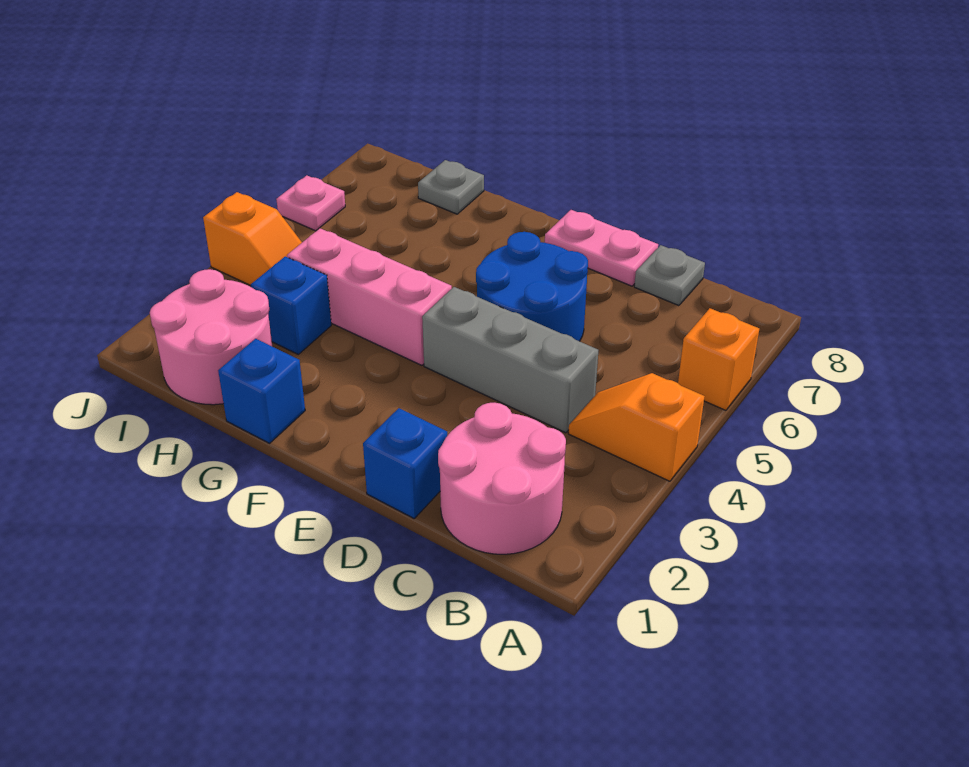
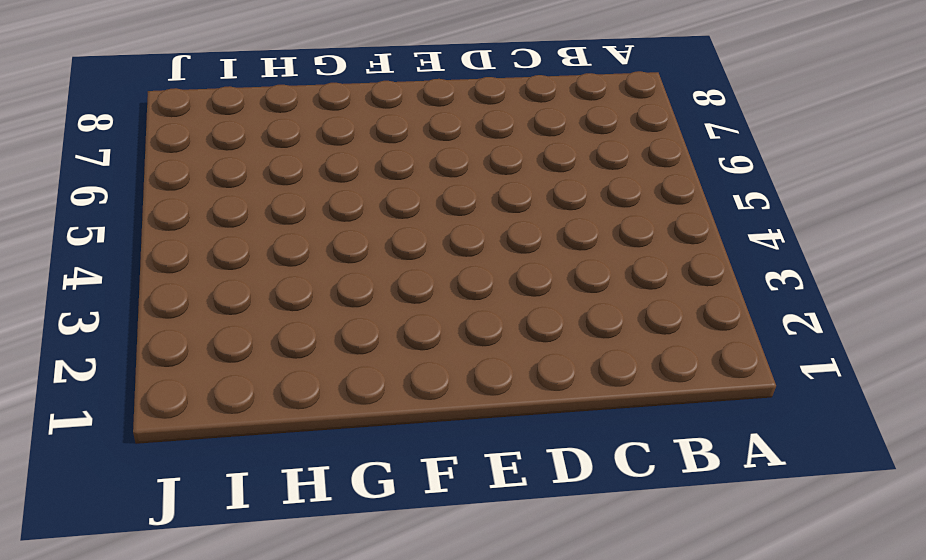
none -> orange slope A4:B4 level 1 top A
none -> orange brick A6 level 1
none -> pink round brick B1:C2 level 1

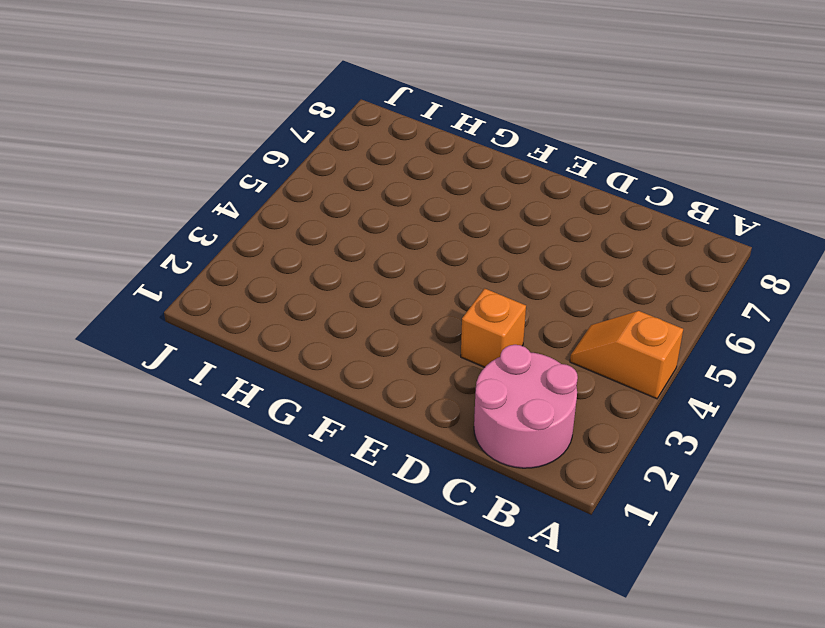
orange brick D3 level 1 -> orange brick A6 level 1
none -> grey brick C4:E4 level 1
none -> grey plate C8 level 1
none -> blue brick D1 level 1

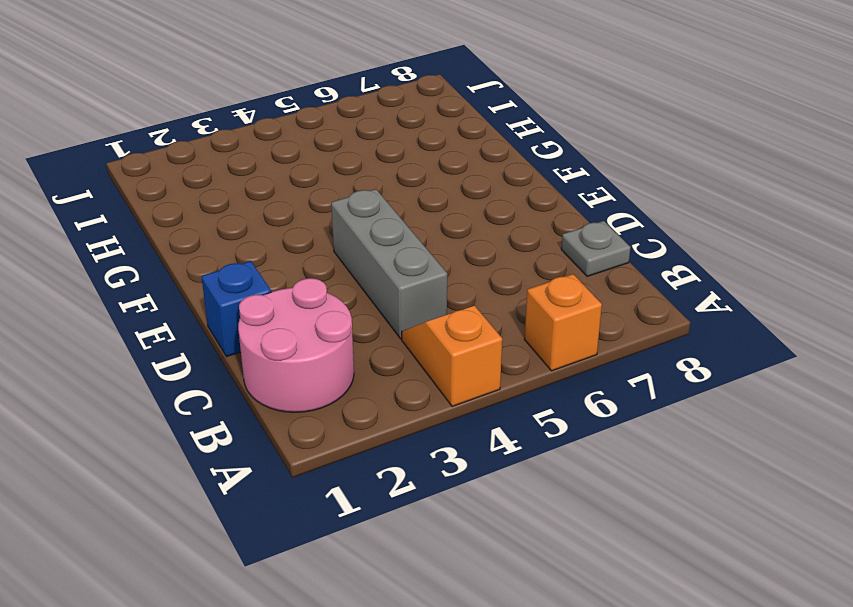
none -> blue round brick D5:E6 level 1
none -> pink plate D8:E8 level 1
none -> pink brick F4:H4 level 1

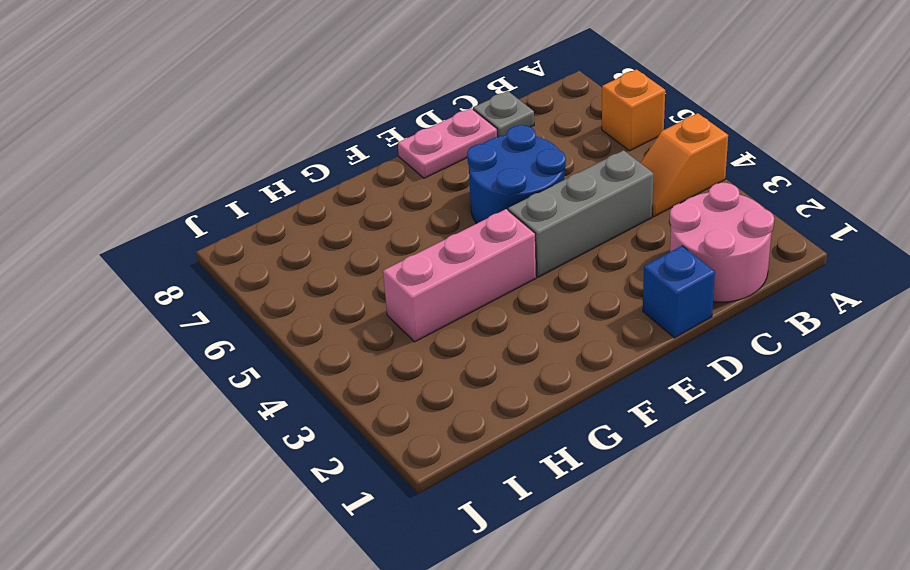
none -> blue brick G1 level 1
none -> pink round brick H1:I2 level 1
none -> blue brick H3 level 1

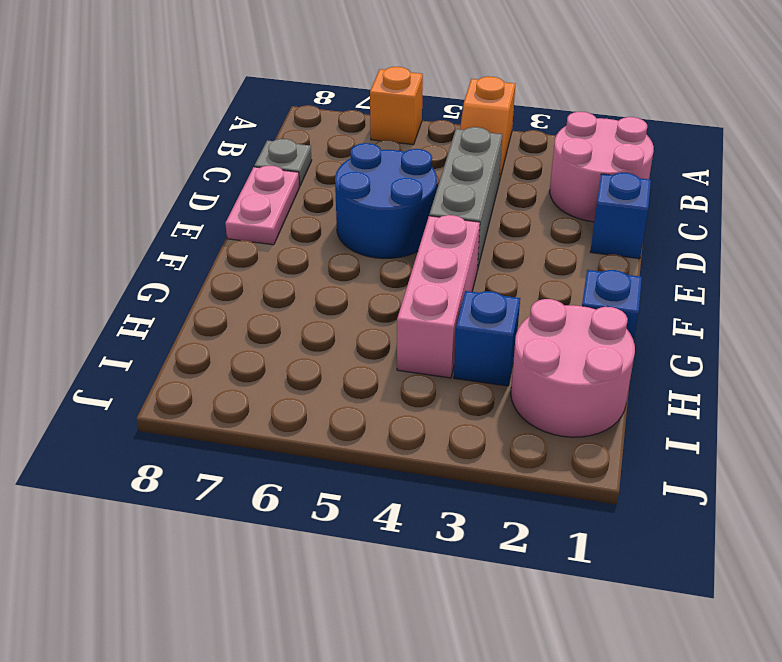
none -> grey plate H8 level 1
none -> orange slope I4:J4 level 1 top J
none -> pink plate J6 level 1

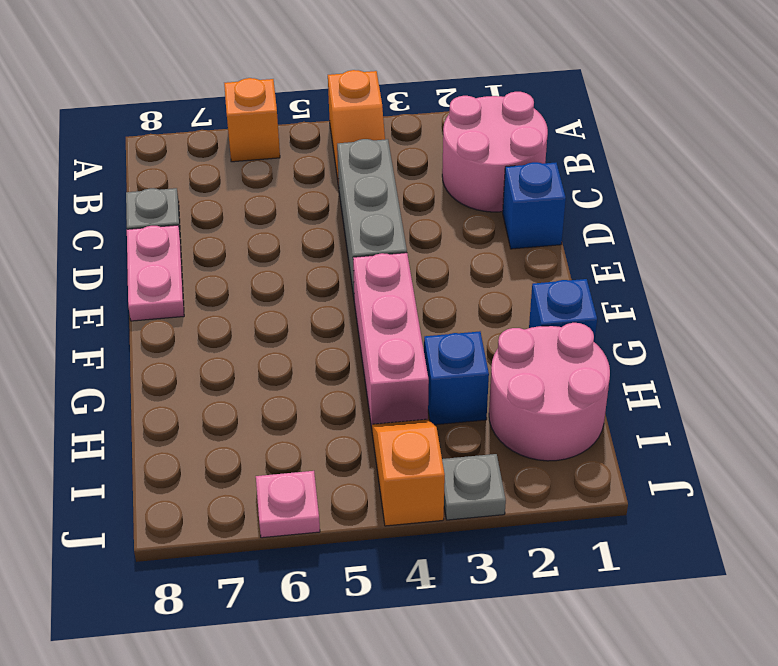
grey plate J3 level 1 -> grey plate H8 level 1
none -> blue round brick D5:E6 level 1

